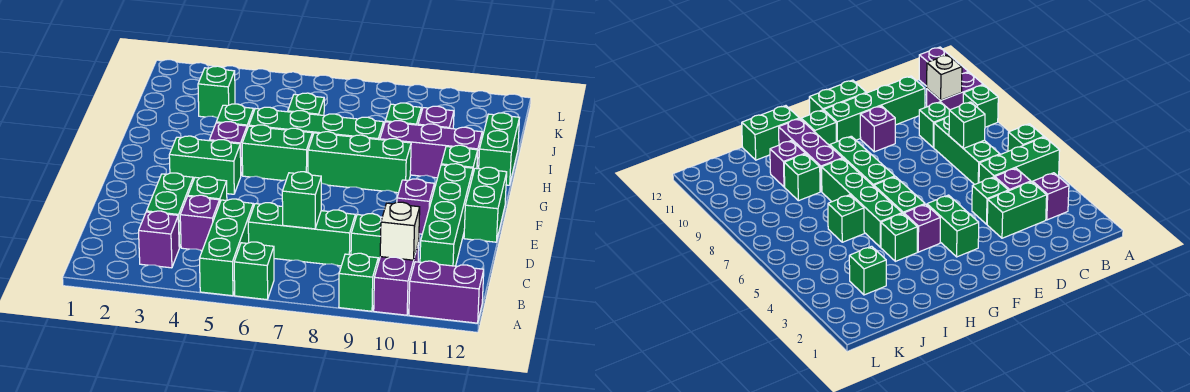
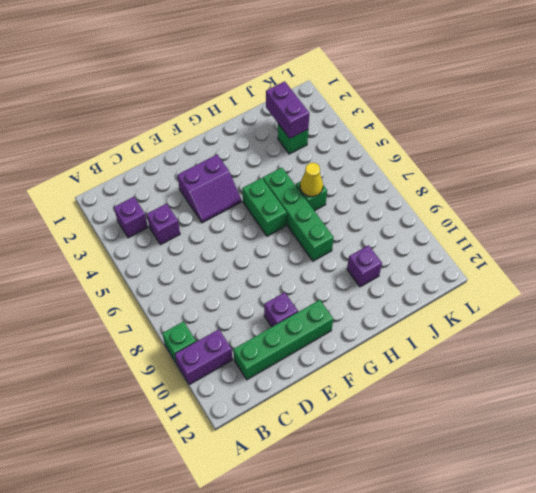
purple slope E3:F4 level 1 top 3 -> green brick F3:F4 level 1
yellow cone I6 level 2 -> none
purple brick J2:J3 level 2 -> purple brick A11:A12 level 1
none -> green brick A5:C5 level 1
none -> green brick A6 level 1
none -> green brick C3:D3 level 1

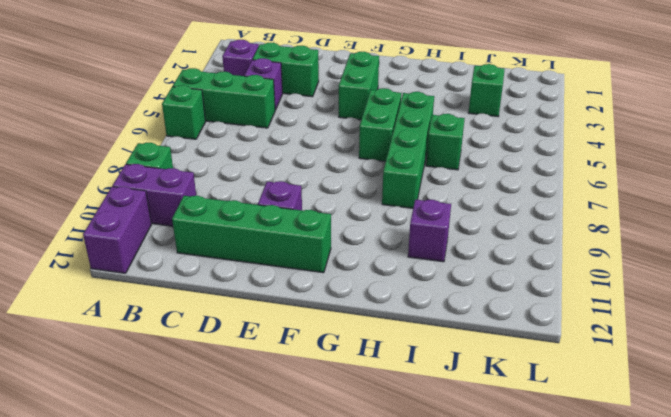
none -> green brick C6:C8 level 1
none -> green brick C9 level 1
none -> green brick D4 level 1

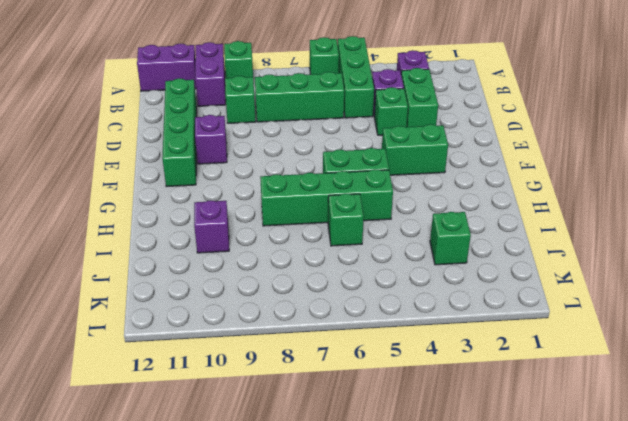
none -> green brick E12:F12 level 1
none -> purple brick G4 level 1
none -> green brick G7:G9 level 1

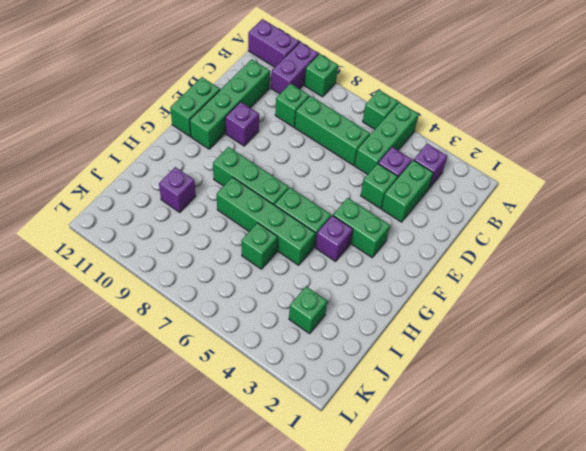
none -> green brick G11 level 1
none -> green brick H4 level 1
none -> purple brick H9:H11 level 1

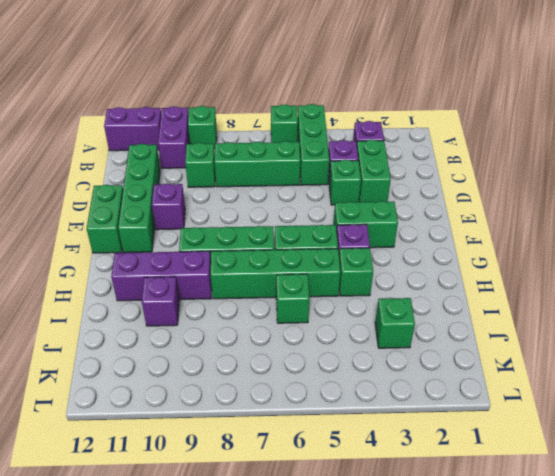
none -> green brick G11 level 1
none -> green brick H12:I12 level 1
none -> green brick I9 level 1

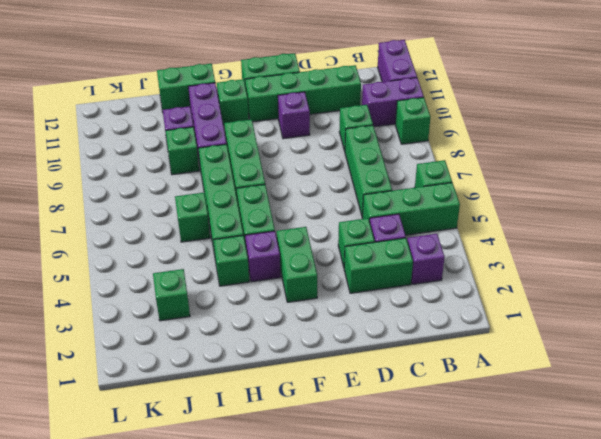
none -> white brick B10 level 2
none -> green brick C7 level 2

